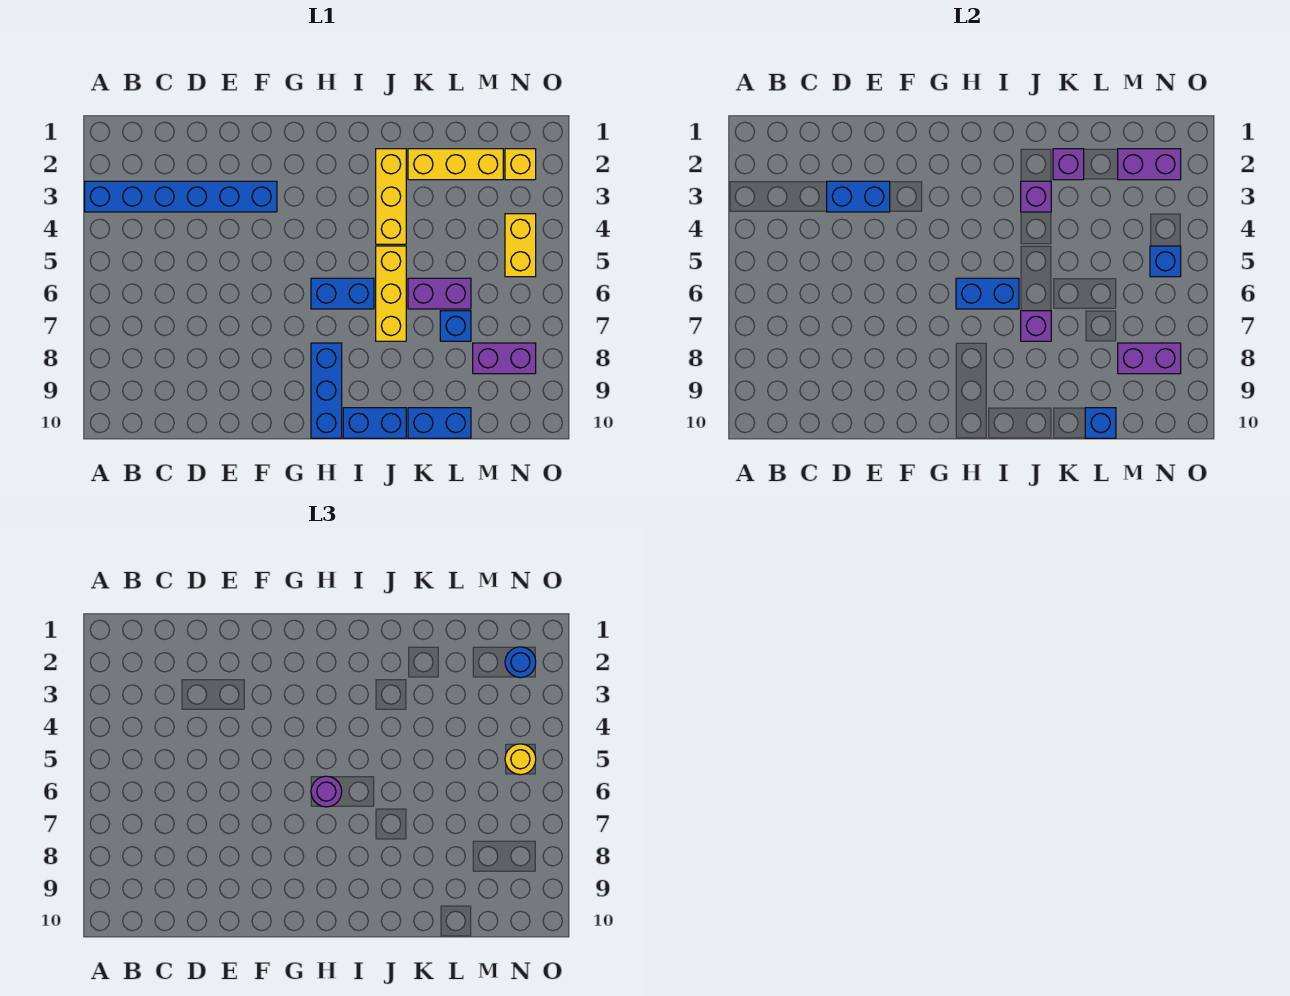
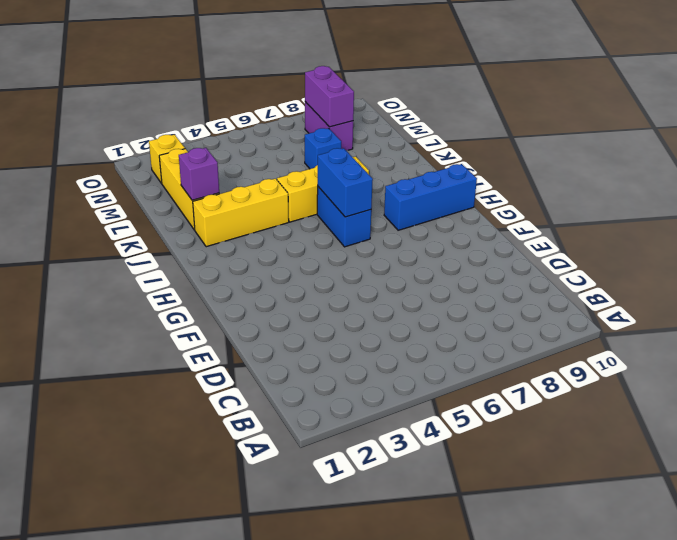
none -> blue brick A3:F3 level 1
none -> blue brick I10:J10 level 1
none -> purple brick K6:L6 level 1

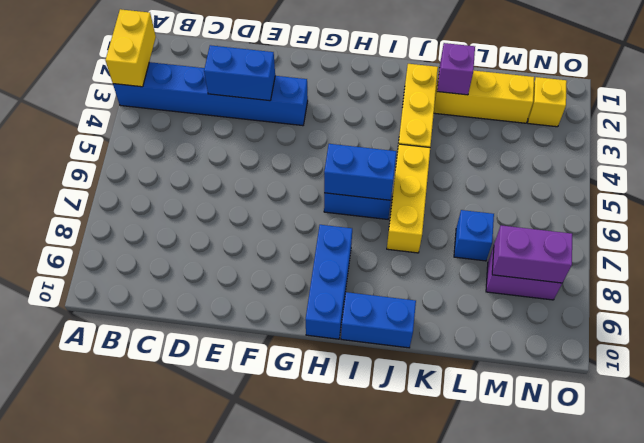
yellow brick A2:A3 level 2 -> yellow brick N4:N5 level 1
none -> purple brick K6:L6 level 1
none -> blue brick K10:L10 level 1
none -> purple brick J3 level 2

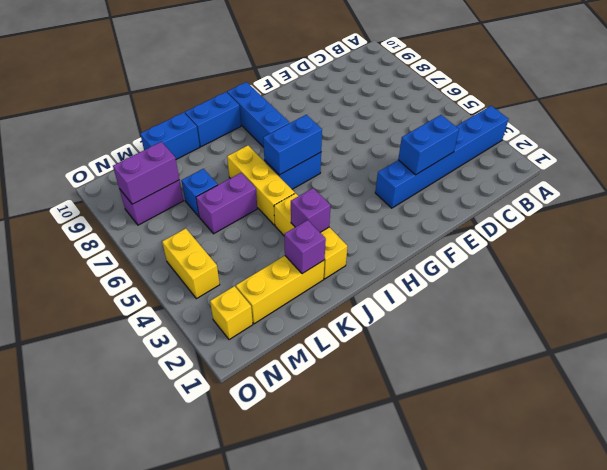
none -> purple brick J7 level 2
none -> blue brick L10 level 2
none -> purple brick M2:N2 level 2

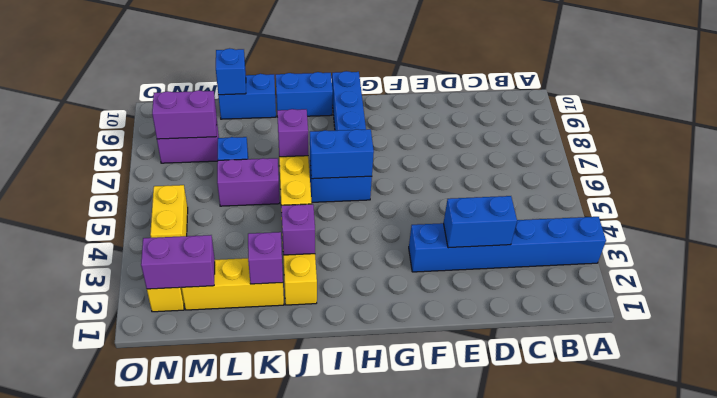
none -> blue brick N5 level 2
none -> purple round brick H6 level 3
none -> blue round brick N2 level 3

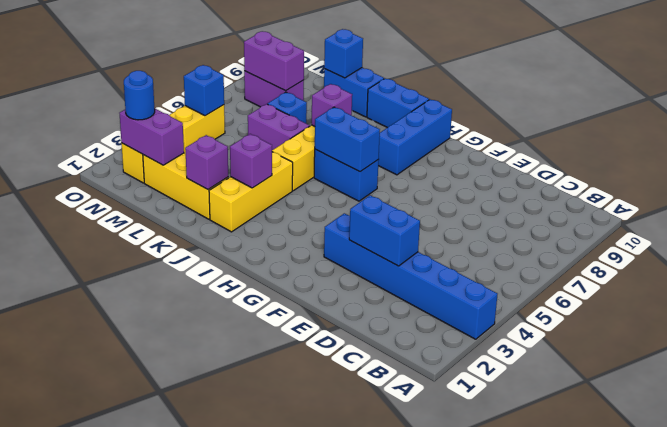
none -> purple round brick H6 level 3
none -> yellow round brick N5 level 3

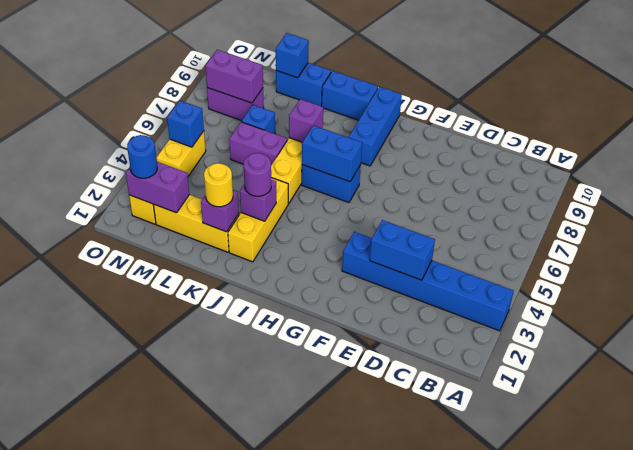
purple round brick J3 level 3 -> purple round brick H6 level 3
yellow round brick K2 level 3 -> yellow round brick N5 level 3

